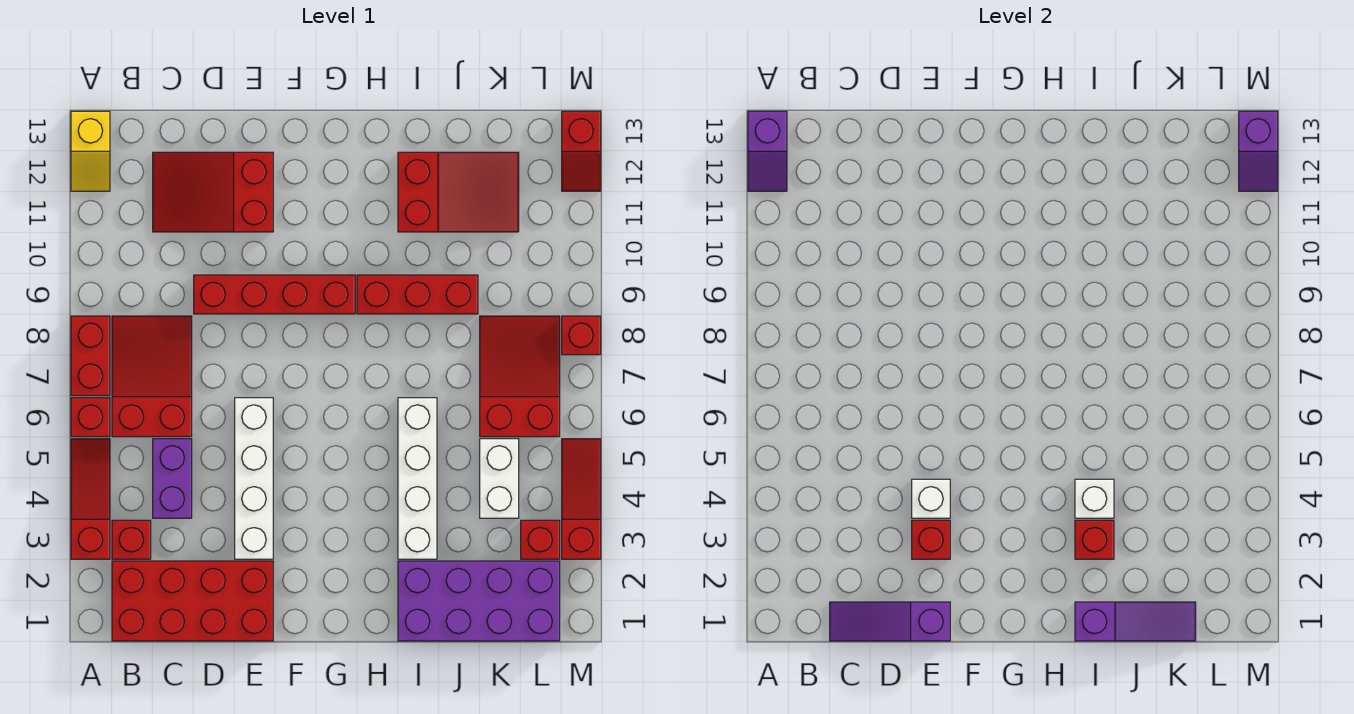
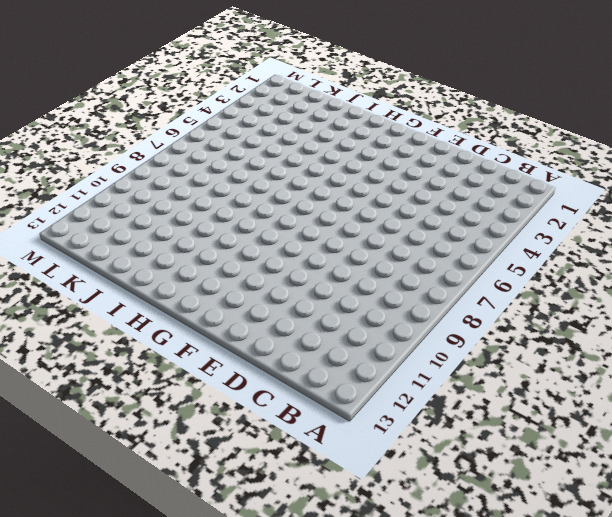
none -> red slope A3:A5 level 1 top 3
none -> red brick A6 level 1
none -> red brick A7:A8 level 1

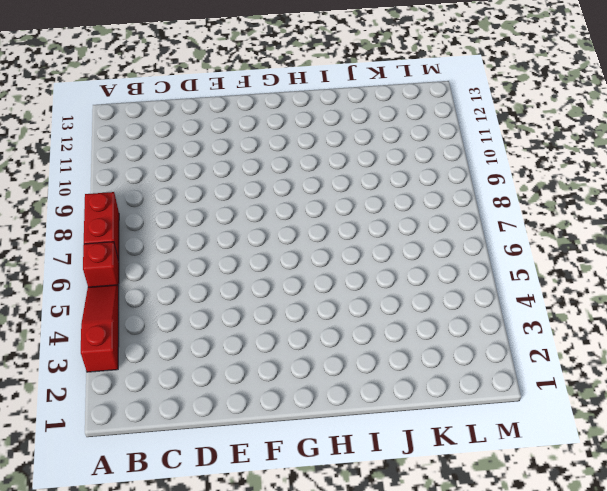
none -> yellow slope A12:A13 level 1 top 13
none -> red brick B1:E2 level 1
none -> red brick B3 level 1

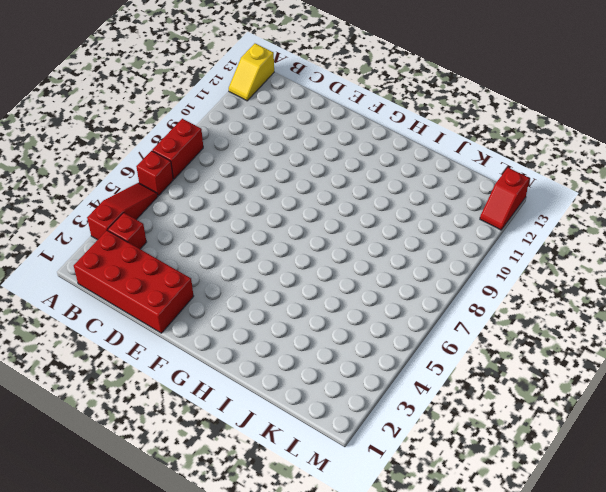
none -> red slope B6:C8 level 1 top 6
none -> purple brick C4:C5 level 1
none -> red slope C11:E12 level 1 top E

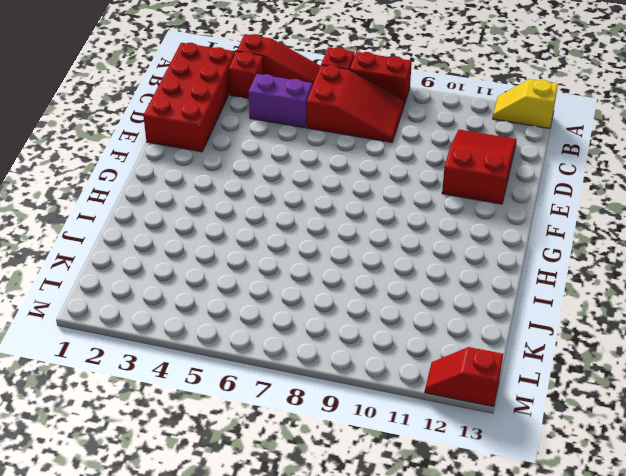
none -> red brick D9:G9 level 1
none -> white brick E3:E6 level 1
none -> red brick H9:J9 level 1

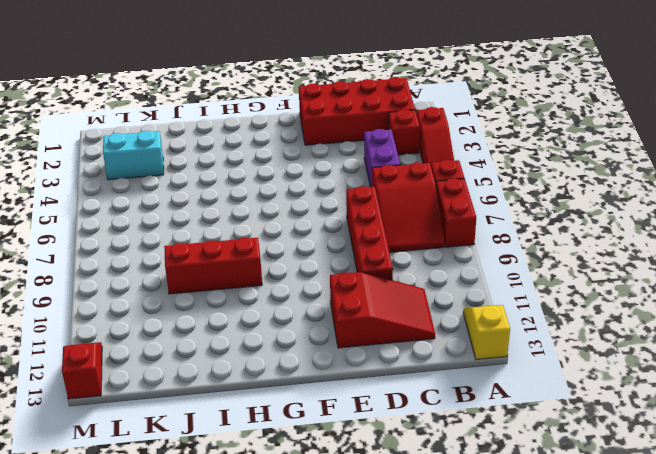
red brick D7:D10 level 1 -> red brick D9:G9 level 1
cyan brick K3:L3 level 1 -> red brick L3 level 1
none -> white brick E3:E6 level 1
none -> purple brick I1:L2 level 1
none -> white brick I3:I6 level 1

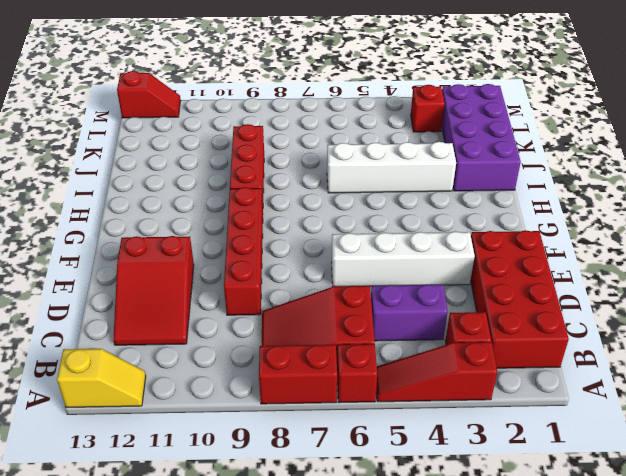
none -> red slope I11:K12 level 1 top I
none -> white brick K4:K5 level 1
none -> red slope K6:L8 level 1 top 6

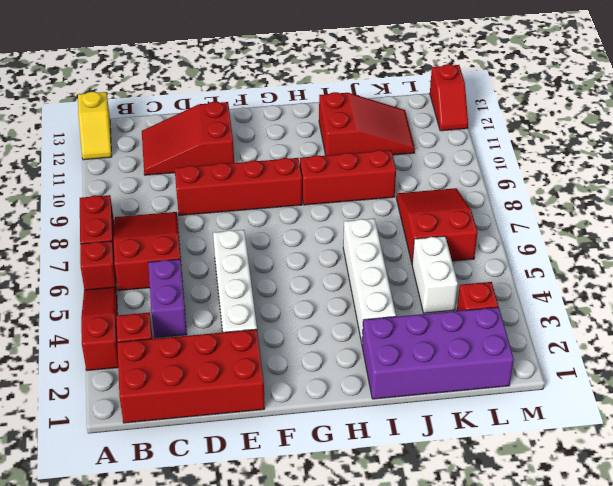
none -> red slope M3:M5 level 1 top 3
none -> red brick M8 level 1
none -> purple slope A12:A13 level 2 top 13

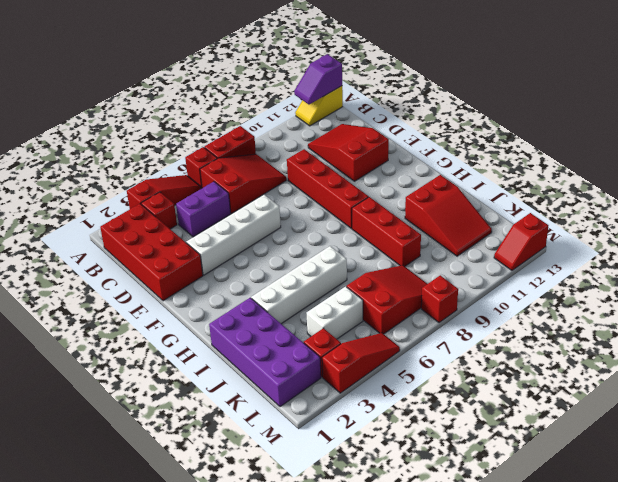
none -> purple slope C1:E1 level 2 top E
none -> red brick E3 level 2
none -> white brick E4 level 2

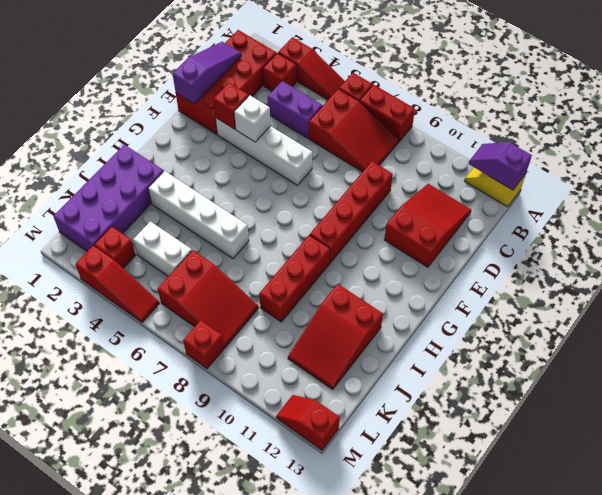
none -> purple slope I1:K1 level 2 top I
none -> red brick I3 level 2
none -> white brick I4 level 2

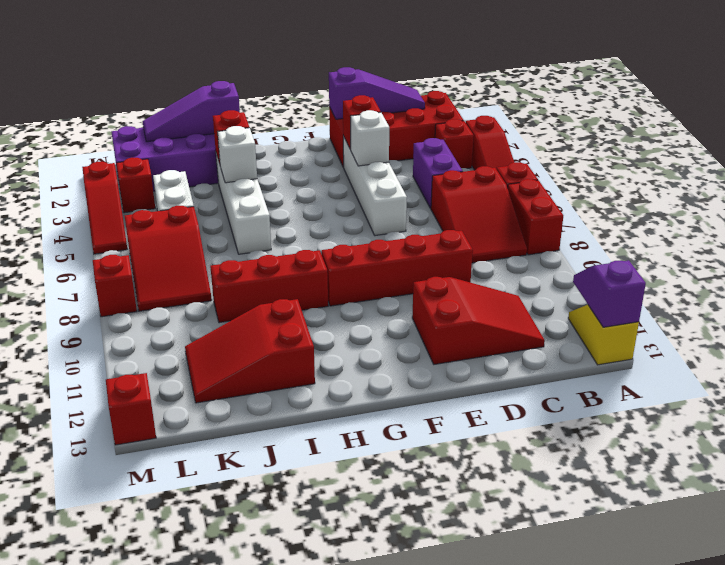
none -> purple slope M12:M13 level 2 top 13

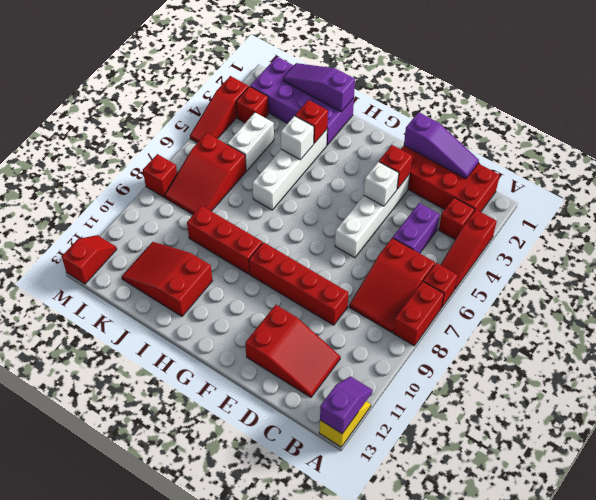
none -> purple slope M12:M13 level 2 top 13

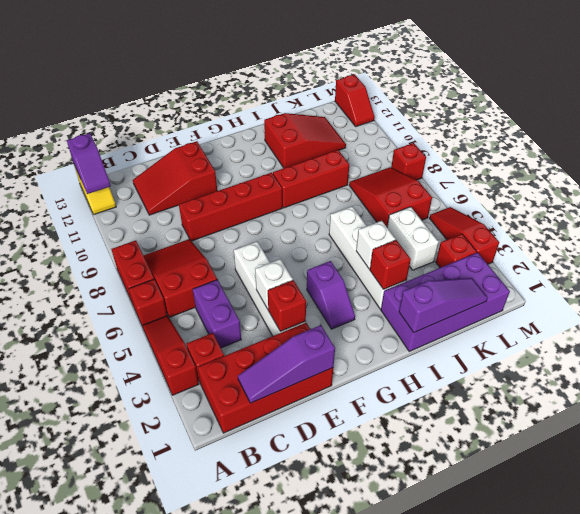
purple slope G3:G4 level 1 top 4 -> purple slope M12:M13 level 2 top 13

